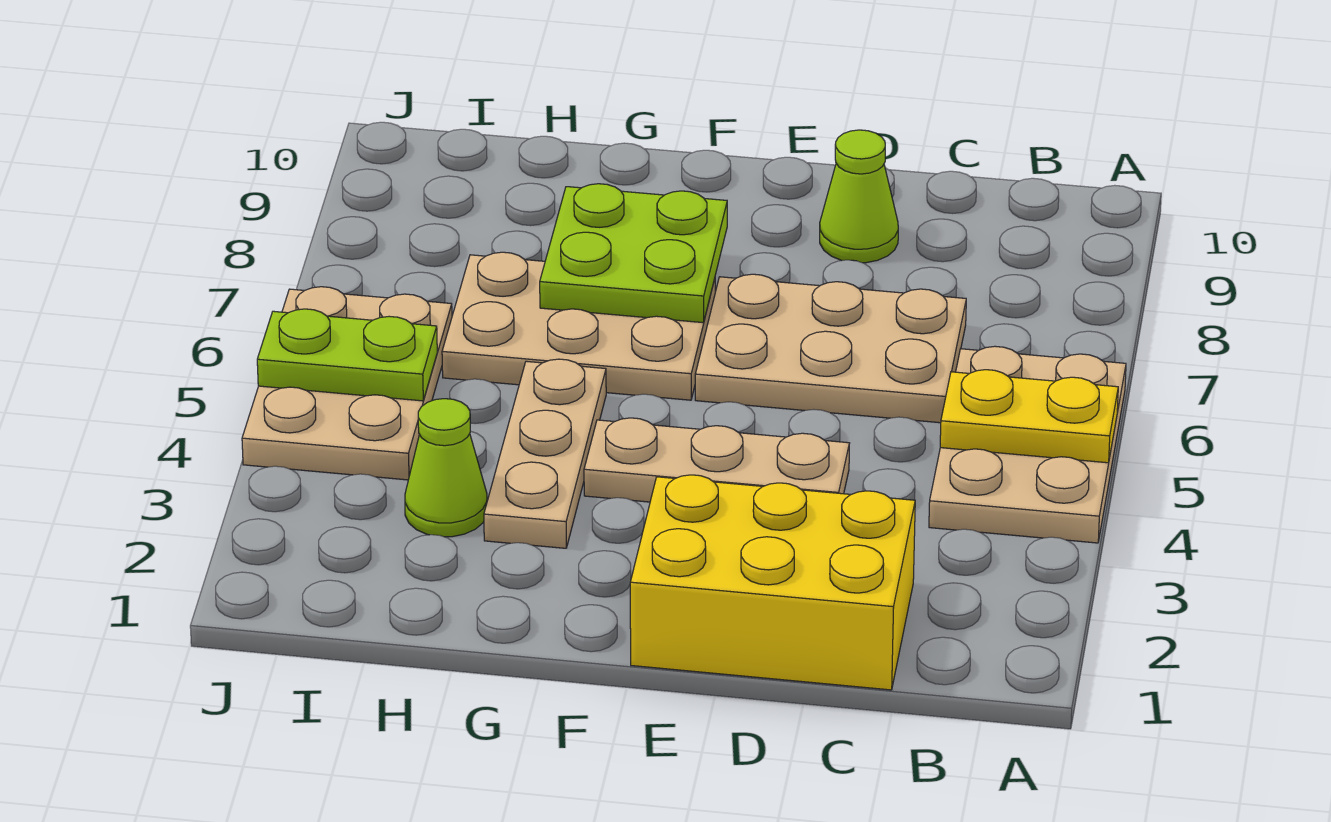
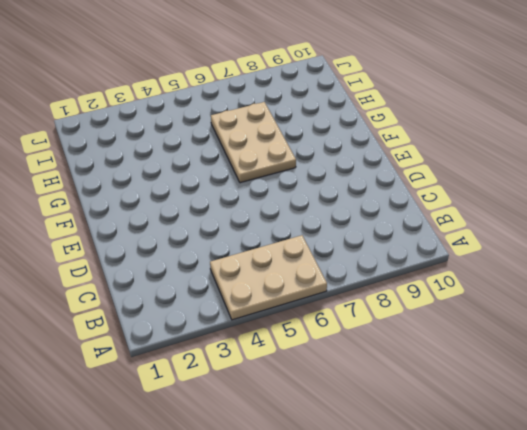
none -> yellow brick C1:E2 level 1
none -> tan plate C6:E7 level 1
none -> tan plate D4:F4 level 1

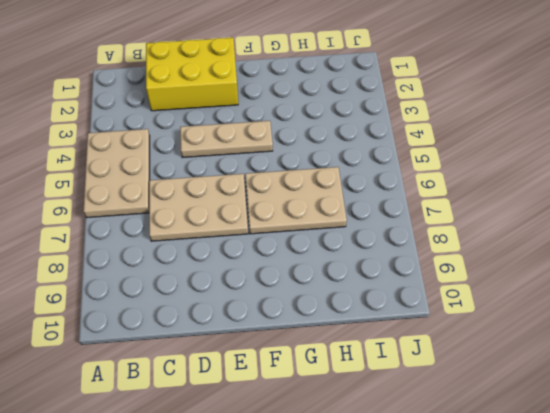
none -> lime cone D9 level 1
none -> tan plate G3:G5 level 1
none -> lime cone H3 level 1

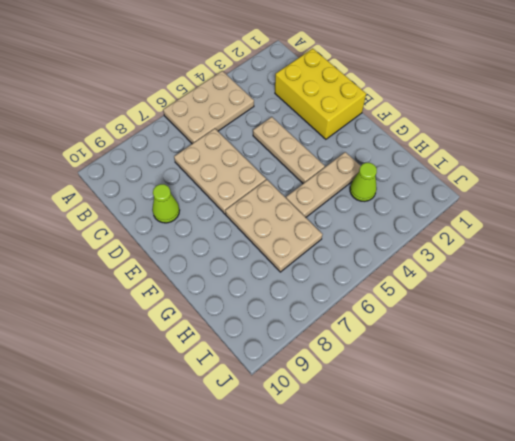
none -> tan plate I4:J6 level 1
none -> yellow plate A5:B5 level 2
none -> lime plate F7:G8 level 2

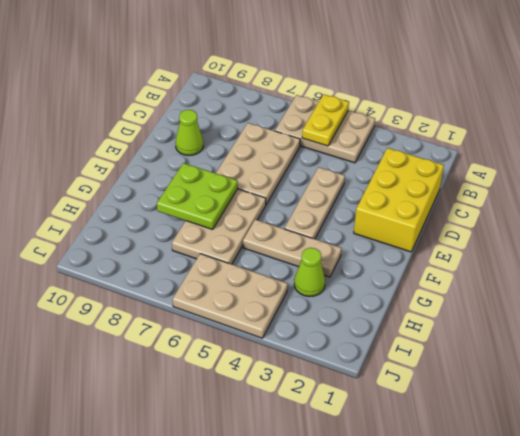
none -> lime plate I5:J5 level 2

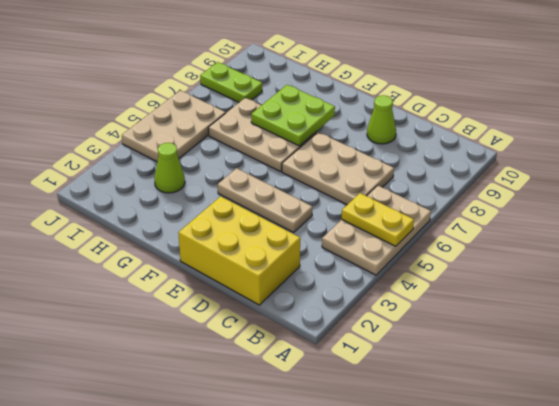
lime plate I8:J8 level 1 -> lime plate I5:J5 level 2
none -> tan plate G3:G5 level 1

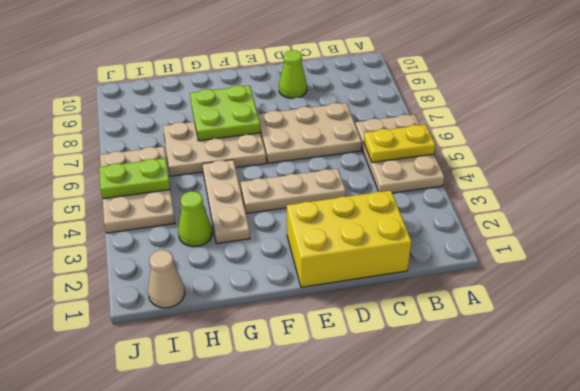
tan cone I1 level 1 -> none

